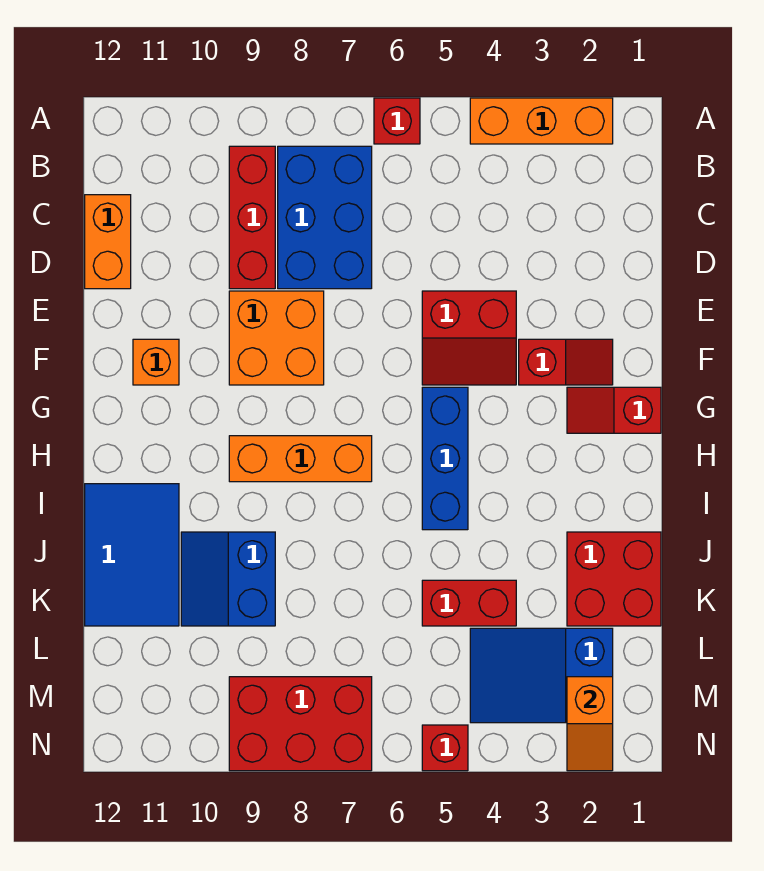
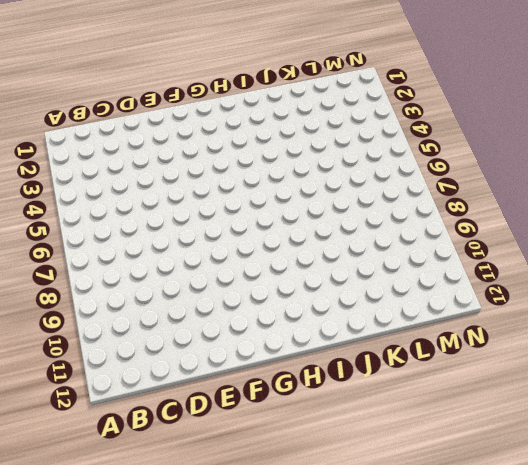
none -> orange brick A2:A4 level 1
none -> red brick A6 level 1
none -> blue brick B7:D8 level 1

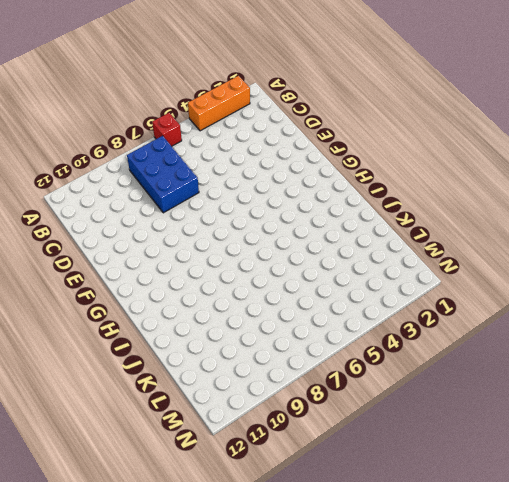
none -> red brick B9:D9 level 1
none -> orange brick C12:D12 level 1
none -> red slope E4:F5 level 1 top E

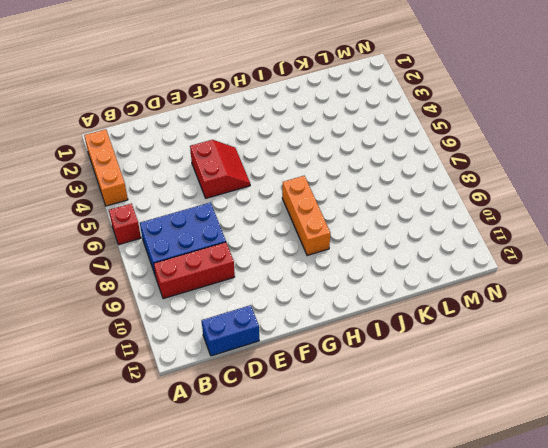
blue brick C12:D12 level 1 -> orange brick C12:D12 level 1
none -> orange brick E8:F9 level 1
none -> red slope F2:F3 level 1 top 3
none -> orange brick F11 level 1

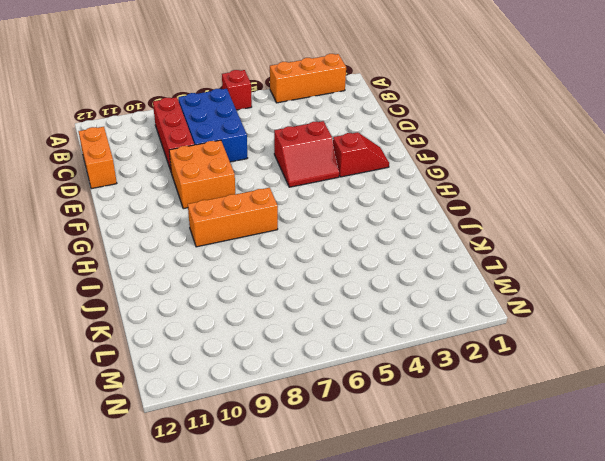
none -> orange brick F11 level 1
none -> red slope G1:G2 level 1 top 1
none -> blue brick G5:I5 level 1

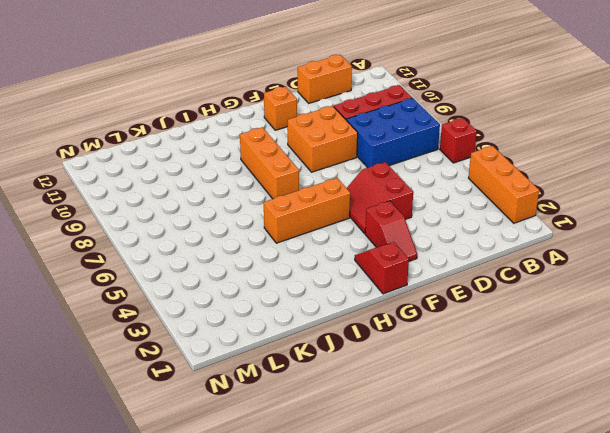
orange brick G5:I5 level 1 -> blue brick G5:I5 level 1
none -> blue tile I11:K12 level 1
none -> red brick J1:K2 level 1
none -> blue slope J9:K10 level 1 top 9

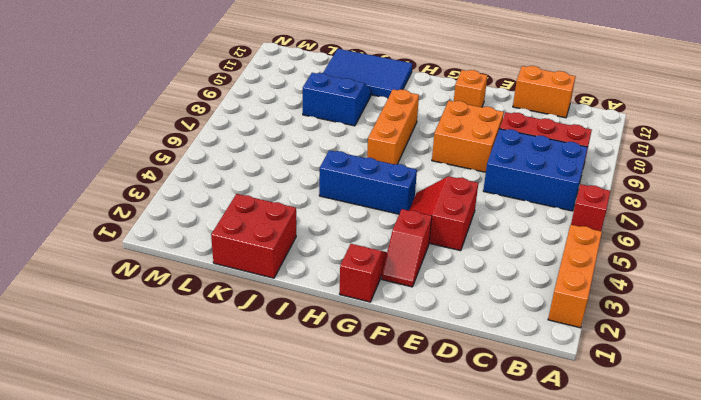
none -> red brick K4:K5 level 1
none -> blue slope L2:M4 level 1 top 2
none -> red brick M7:N9 level 1

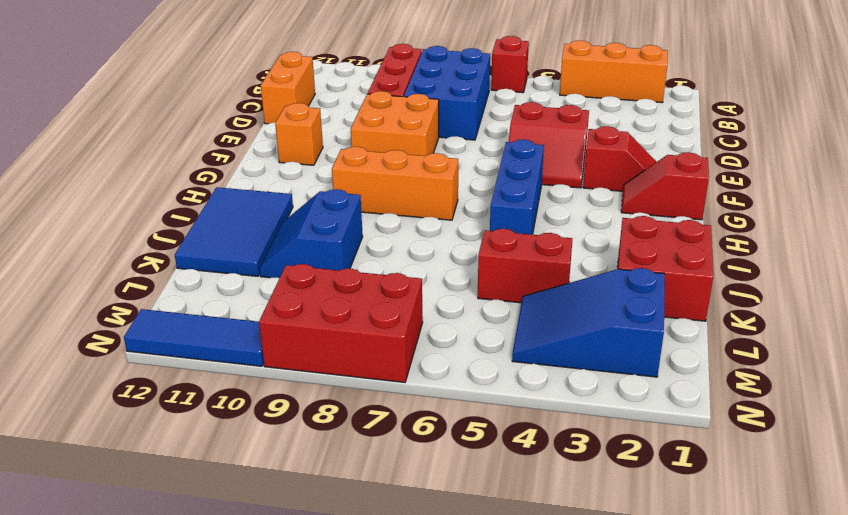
blue tile N10:N12 level 1 -> none
none -> red brick N5 level 1
none -> orange slope M2:N2 level 2 top M

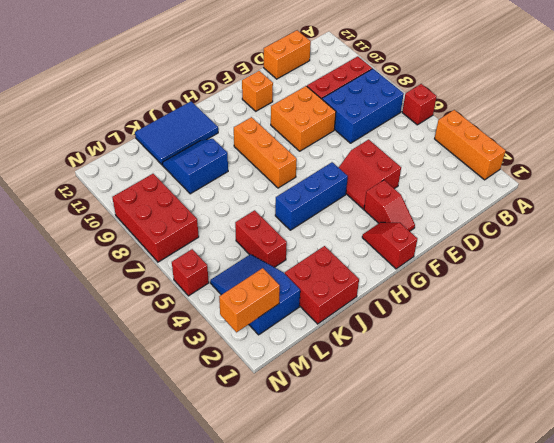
orange brick M2:N2 level 2 -> orange slope M2:N2 level 2 top M

